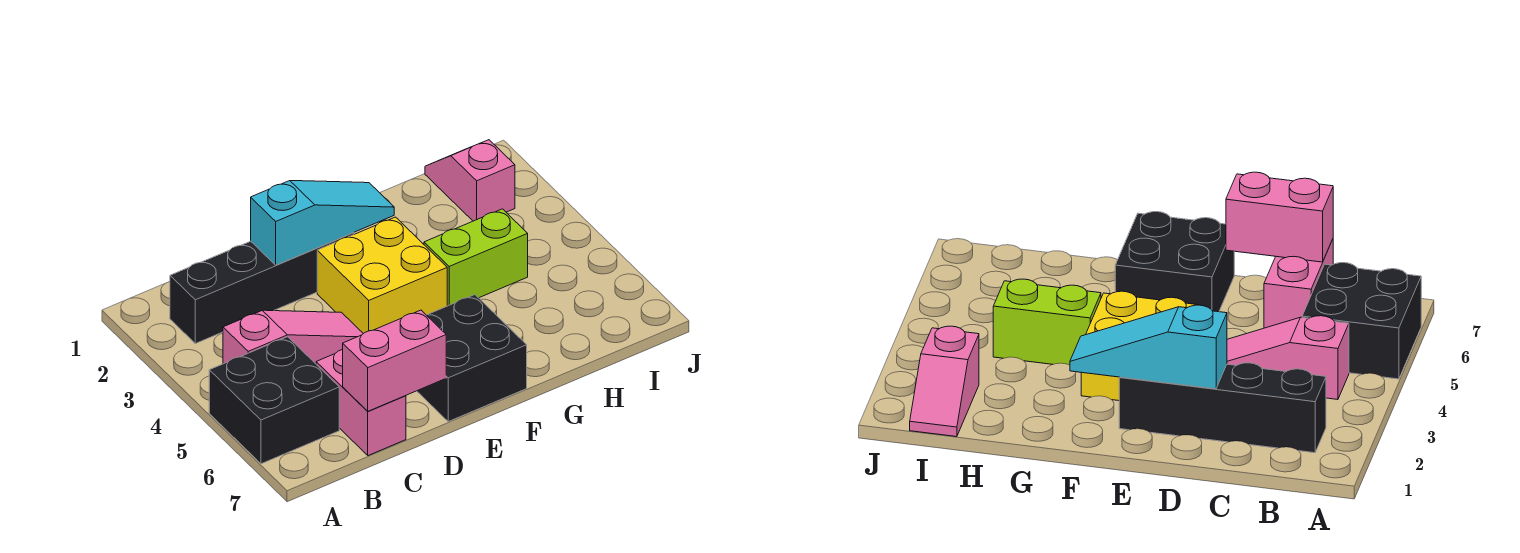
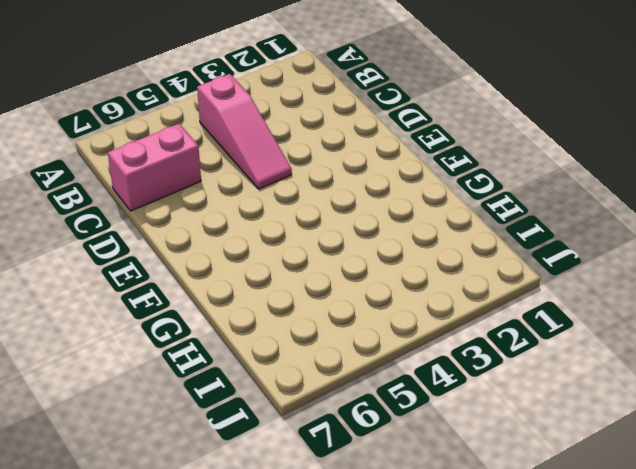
none -> black brick A5:B6 level 1
none -> black brick B2:E2 level 1

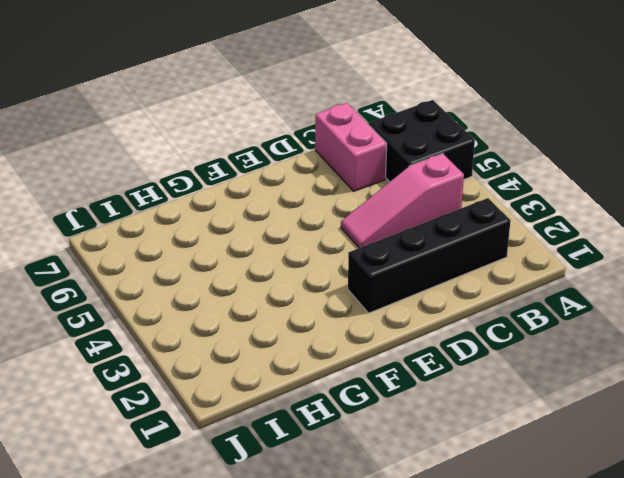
none -> yellow brick E3:F4 level 1
none -> black brick E6:F7 level 1

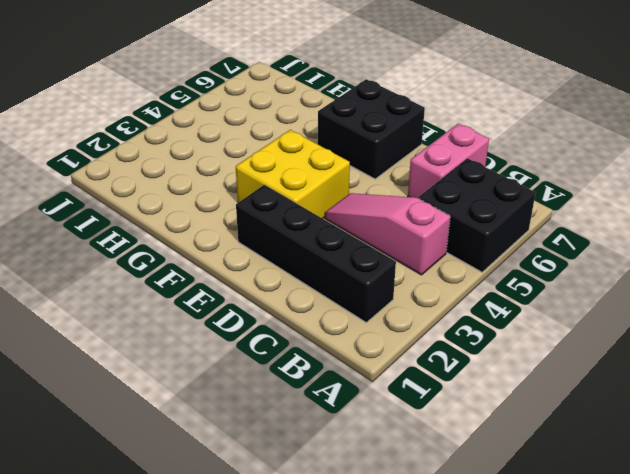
none -> lime brick G4:H4 level 1
none -> pink slope I1:I2 level 1 top 2

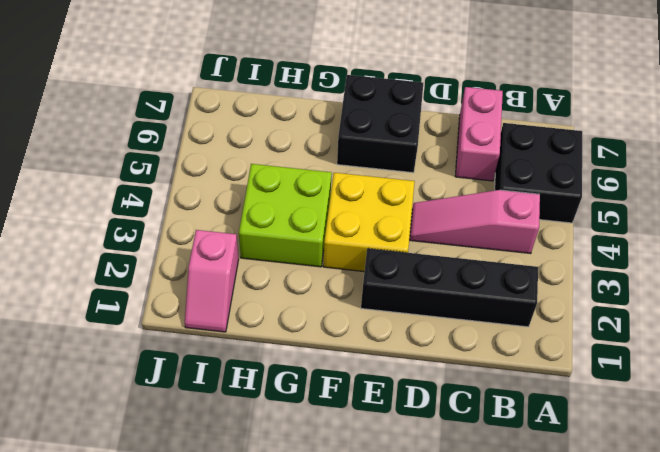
lime brick G3:H4 level 1 -> lime brick G4:H4 level 1
none -> pink brick C7:D7 level 2
none -> cyan slope D2:F2 level 2 top D

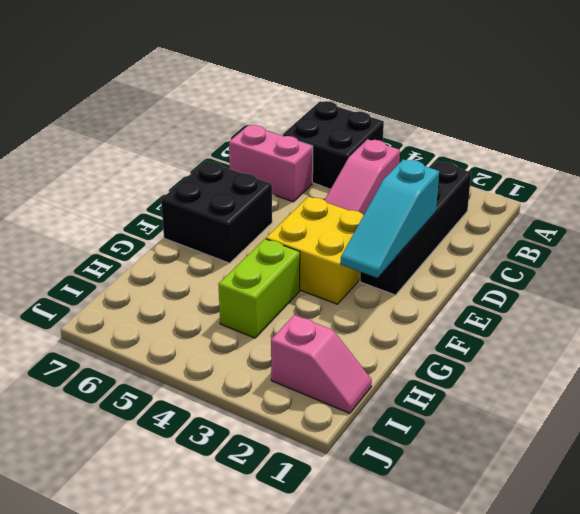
none -> pink brick C7:D7 level 2

